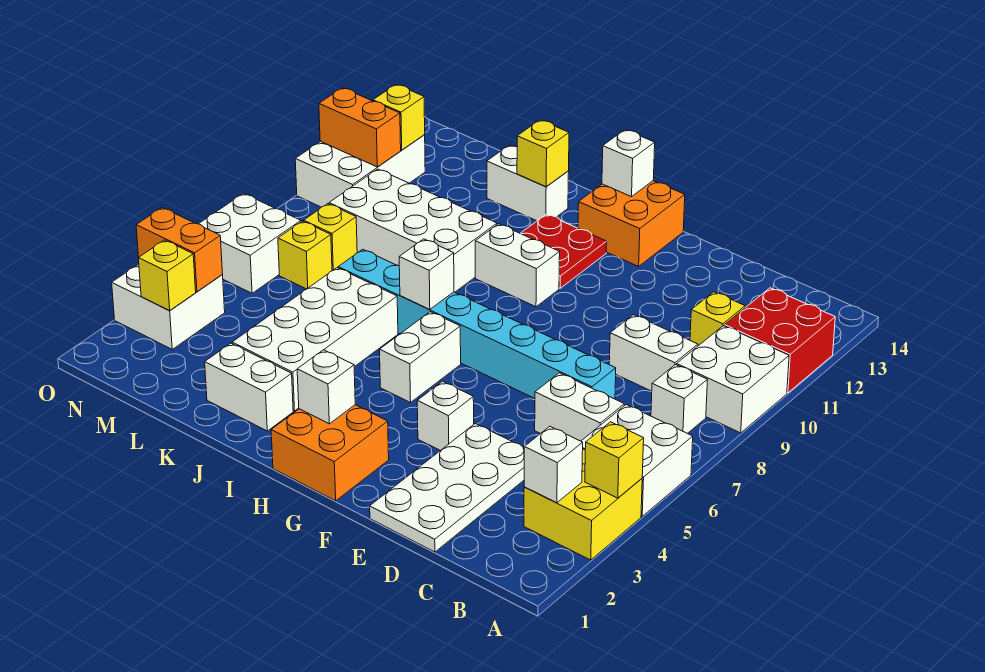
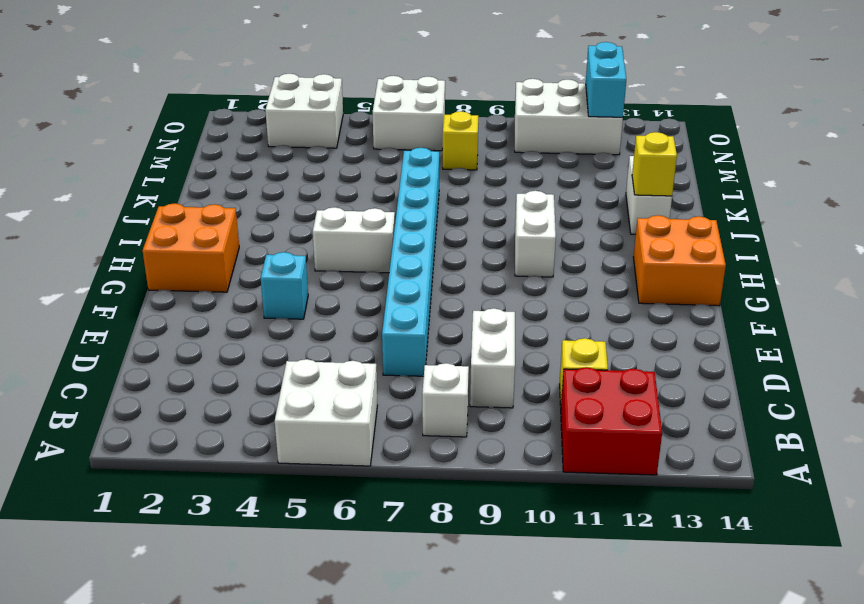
cyan brick F4 level 1 -> white brick F4 level 1
cyan brick N12:O12 level 2 -> yellow brick N12 level 2
none -> yellow brick A3:B4 level 1
none -> white brick A9:B10 level 1
none -> white brick C6:D6 level 1
none -> white plate D1:E4 level 1

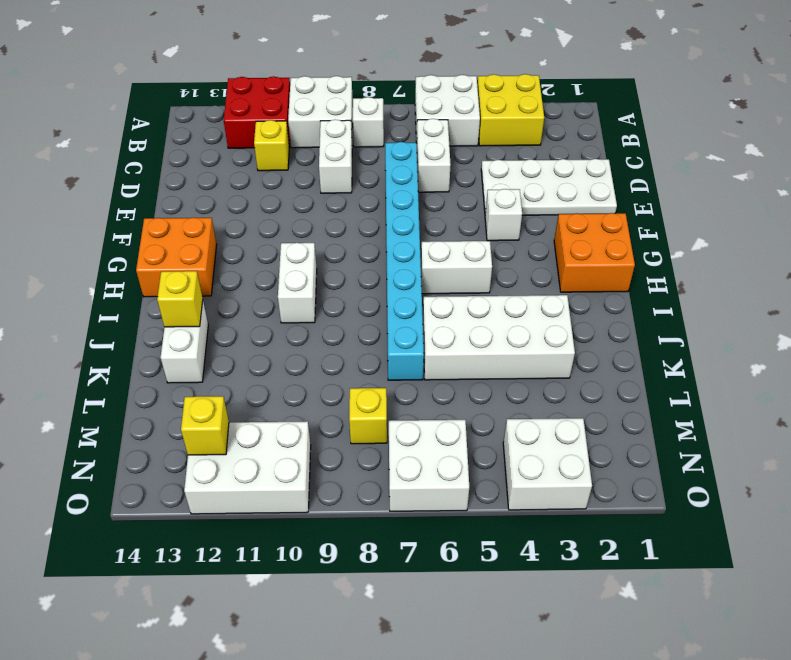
none -> red plate H11:I12 level 1
none -> white brick J2:K2 level 1
none -> white brick J9:M10 level 1
none -> yellow brick M7 level 1

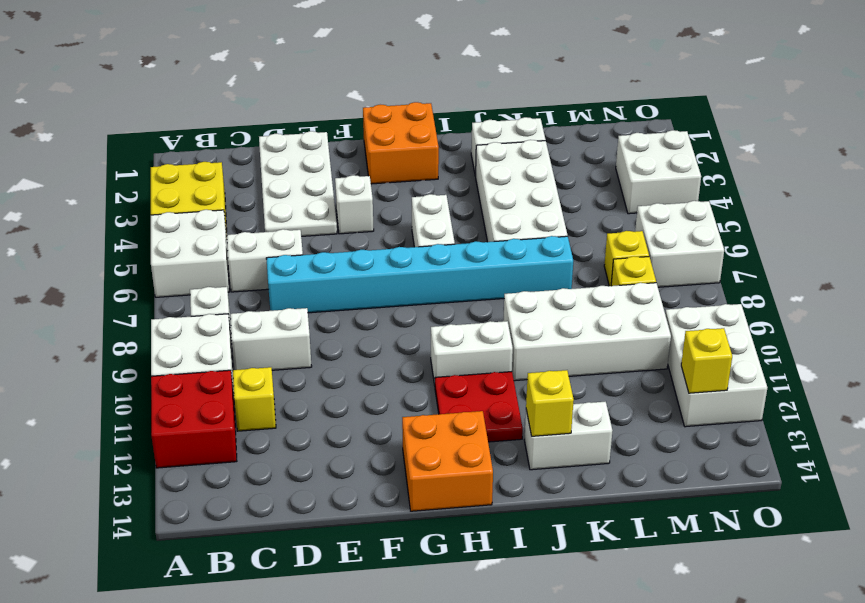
none -> yellow brick A4 level 2
none -> white brick B3 level 2
none -> white brick H2 level 2
none -> white brick H14 level 2

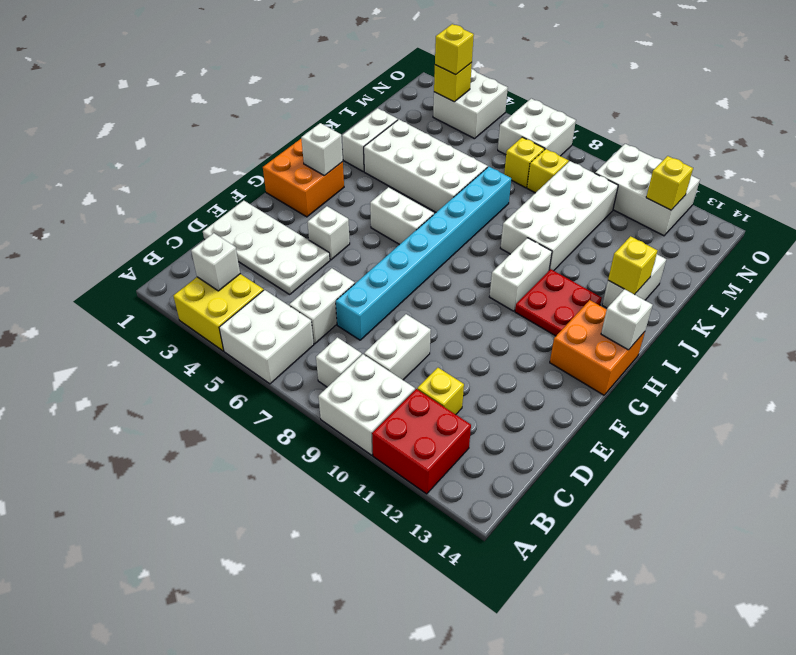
yellow brick N3 level 3 -> yellow brick A4 level 2
none -> white brick I7 level 2
none -> orange brick N4:O4 level 2
none -> orange brick N11:O11 level 2

